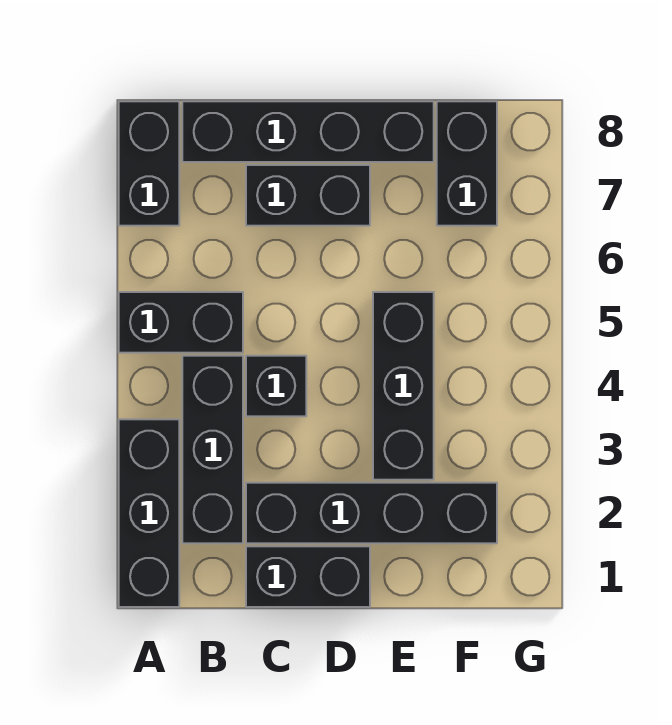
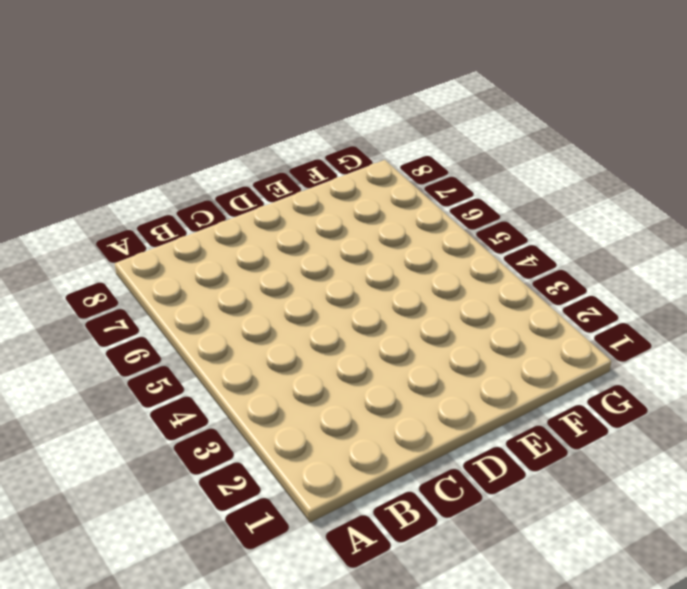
none -> black brick A1:A3 level 1
none -> black brick A5:B5 level 1

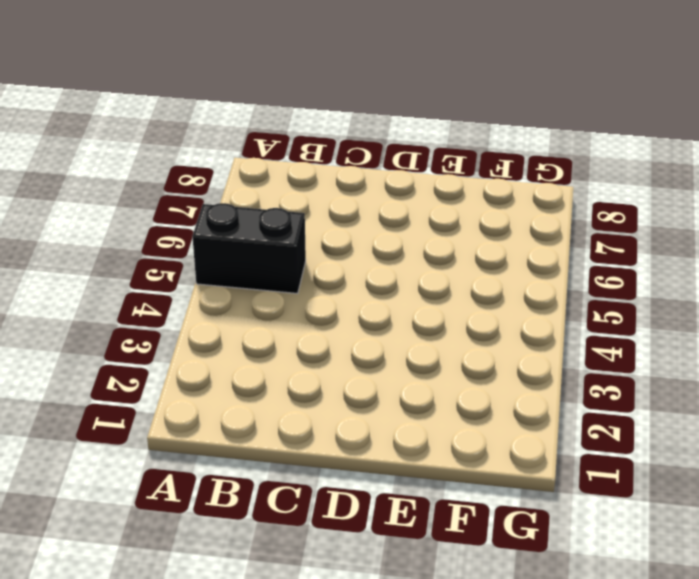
none -> black brick A1:A3 level 1
none -> black brick A7:A8 level 1

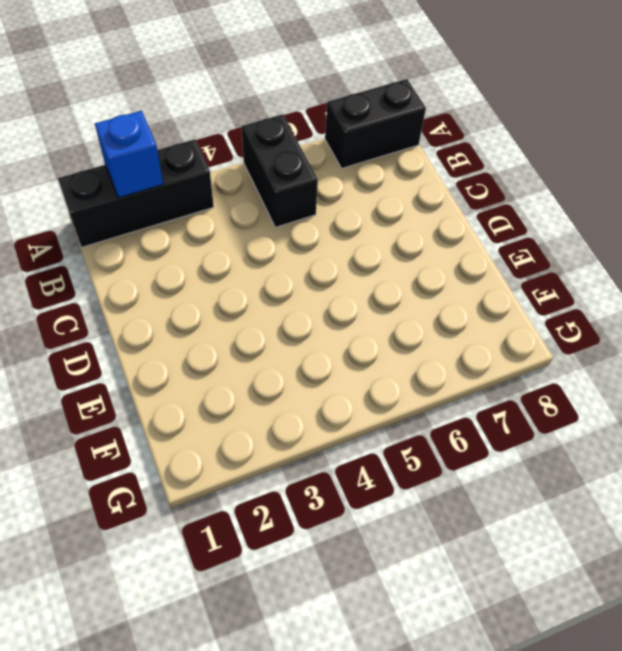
blue brick A2 level 2 -> none
none -> black brick B2:B4 level 1
none -> black brick B8:E8 level 1

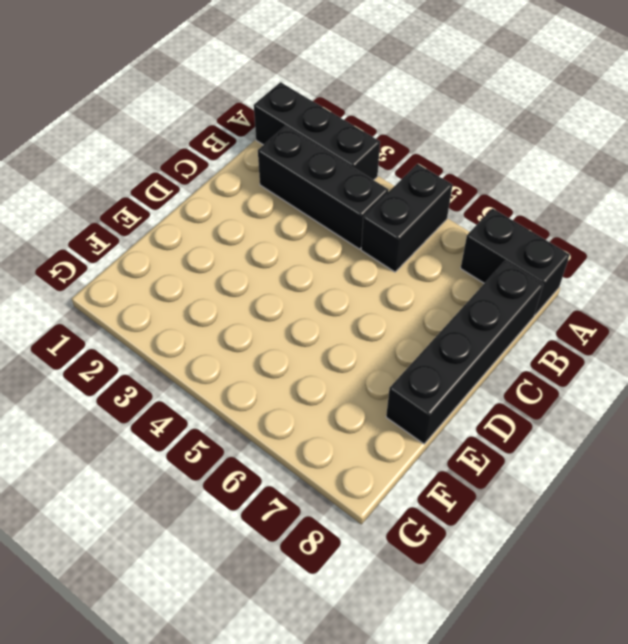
none -> black brick C1:D1 level 1
none -> black brick C2:F2 level 1

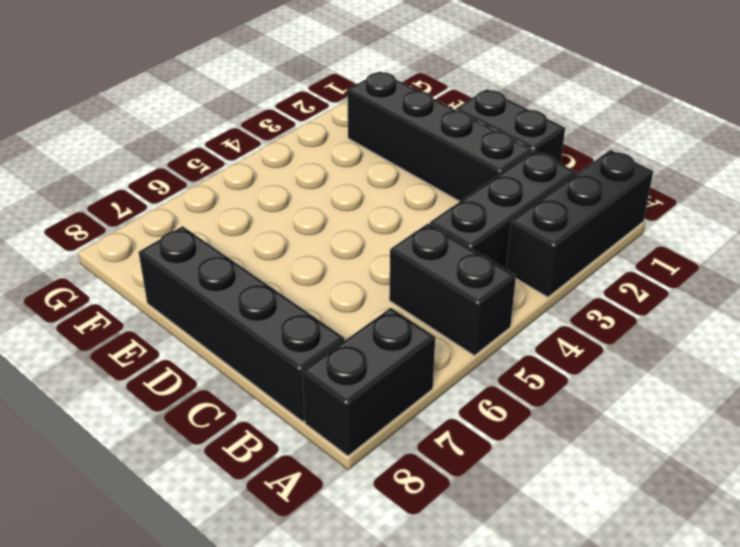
none -> black brick C4 level 1
none -> black brick C7:D7 level 1

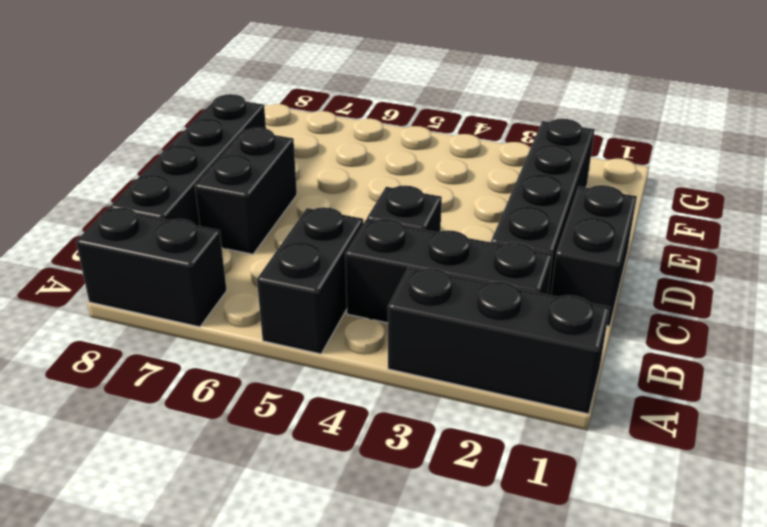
none -> black brick E3:E5 level 1
none -> black brick F7:F8 level 1

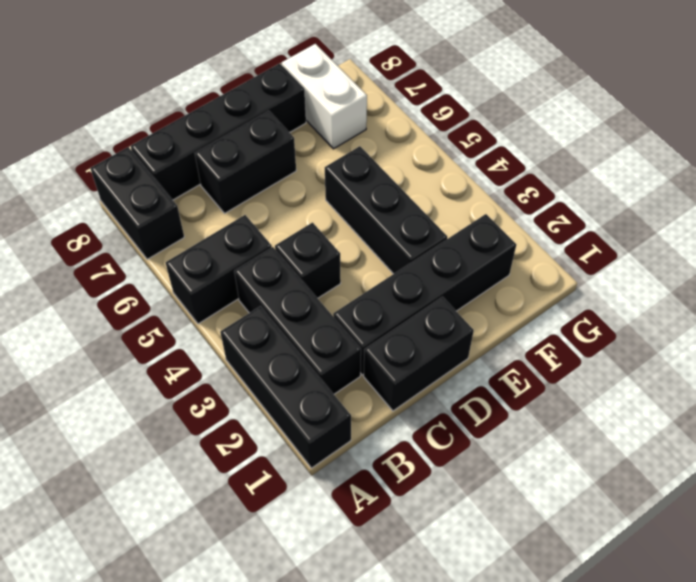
white brick F7:F8 level 1 -> black brick F7:F8 level 1

